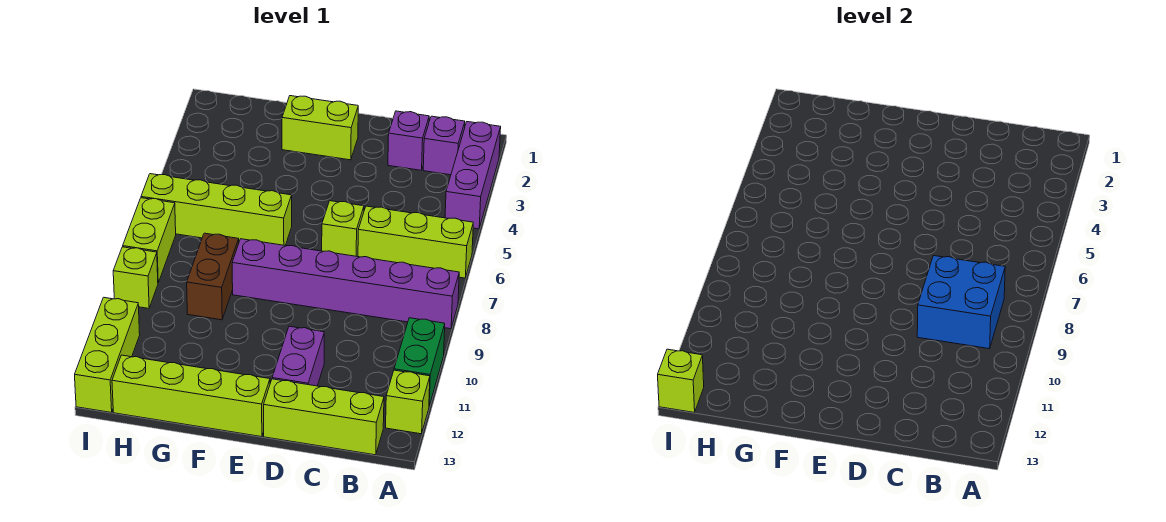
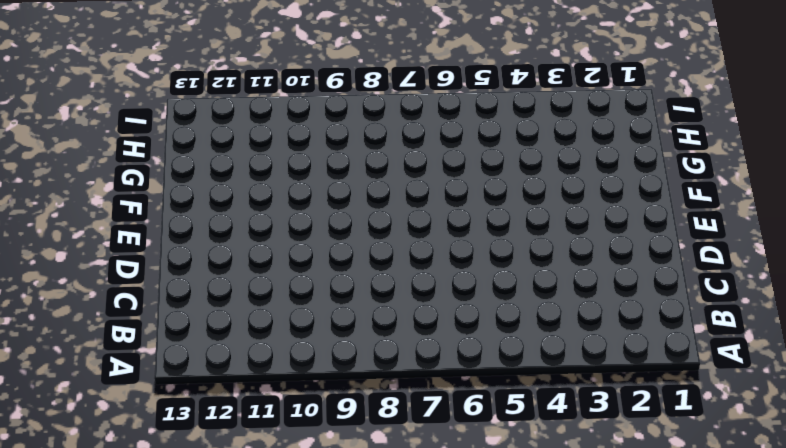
none -> purple brick A2:A4 level 1
none -> lime brick A6:C6 level 1
none -> purple brick A8:F8 level 1

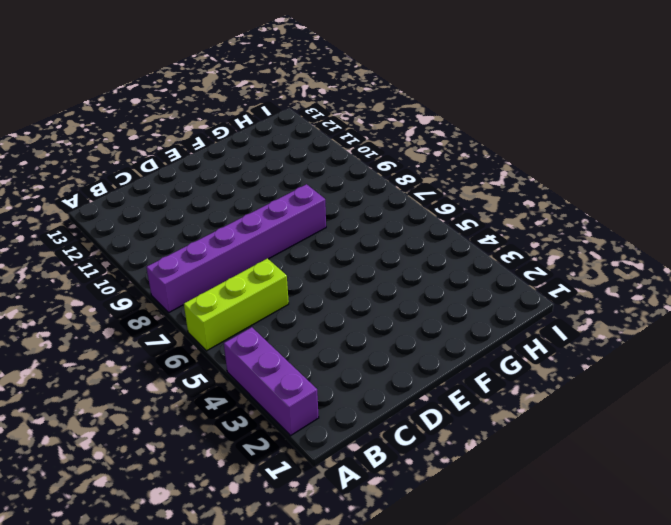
none -> green brick A10:A11 level 1
none -> lime brick A12 level 1
none -> purple brick B2 level 1

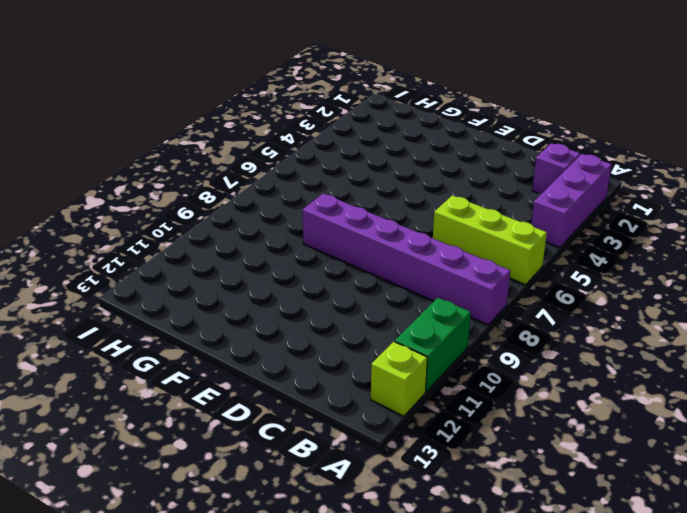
none -> lime brick B13:D13 level 1
none -> purple brick C2 level 1
none -> lime brick D6 level 1

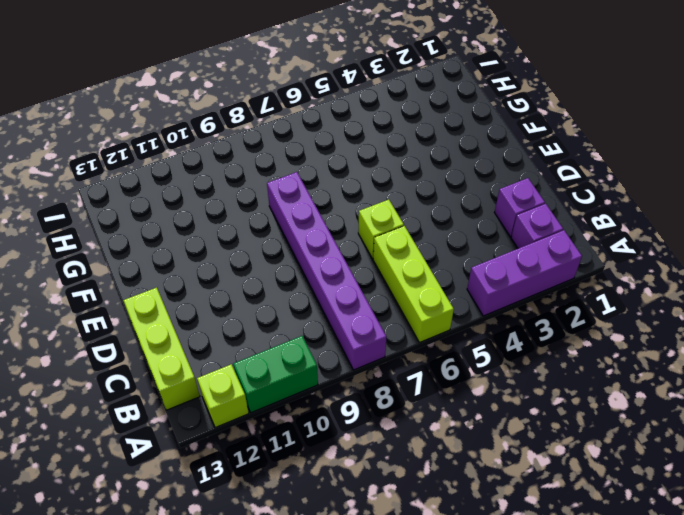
none -> purple brick D11:D12 level 1
none -> lime brick E2:F2 level 1
none -> lime brick E13:H13 level 1

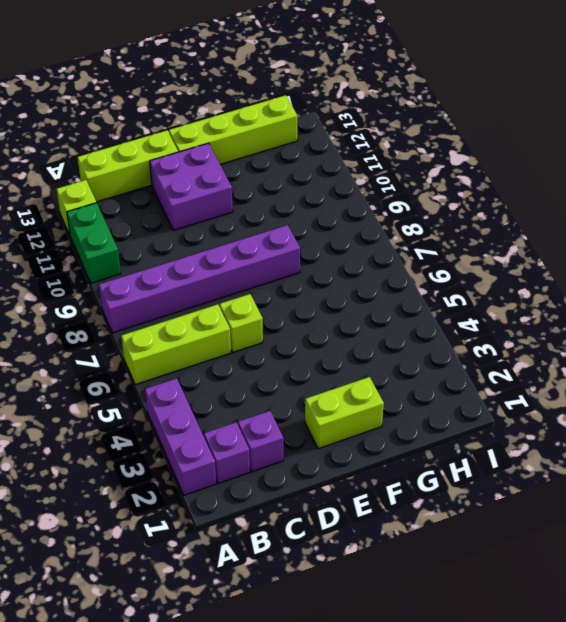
purple brick D11:E12 level 1 -> purple brick D11:D12 level 1
none -> lime brick F6:I6 level 1
none -> brown brick G8:G9 level 1
none -> lime brick I7:I8 level 1

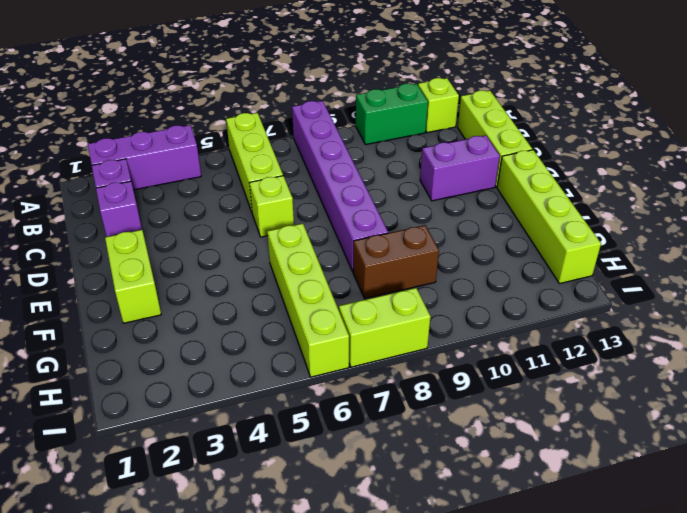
none -> lime brick I9 level 1
none -> lime brick I11:I13 level 1
none -> blue brick B8:C9 level 2

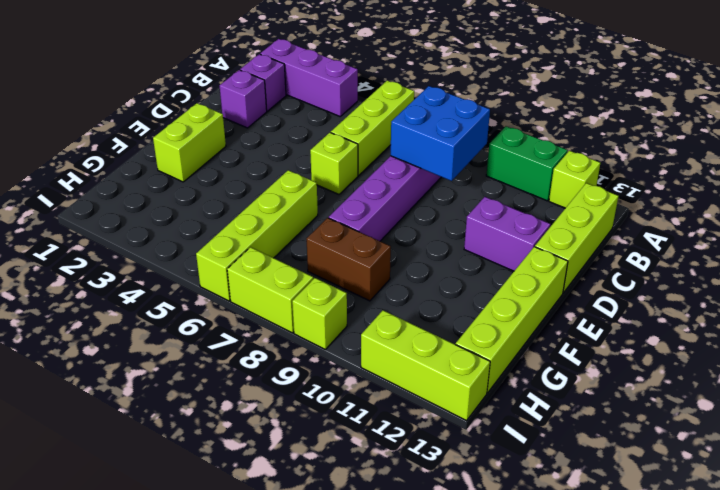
none -> lime brick I13 level 2

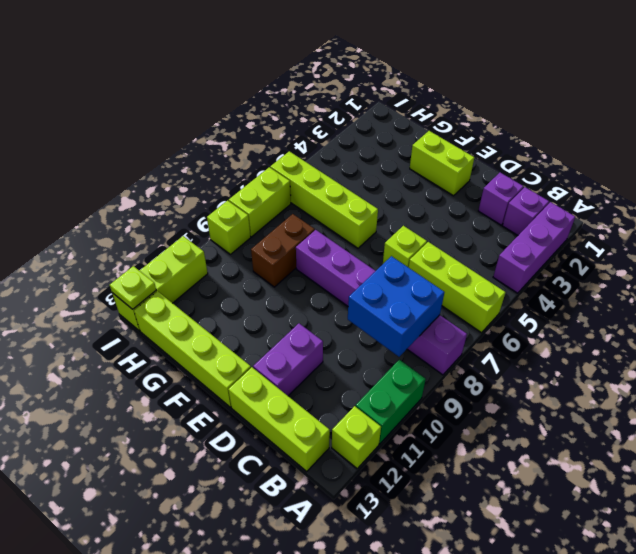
lime plate I13 level 2 -> lime brick I13 level 2

